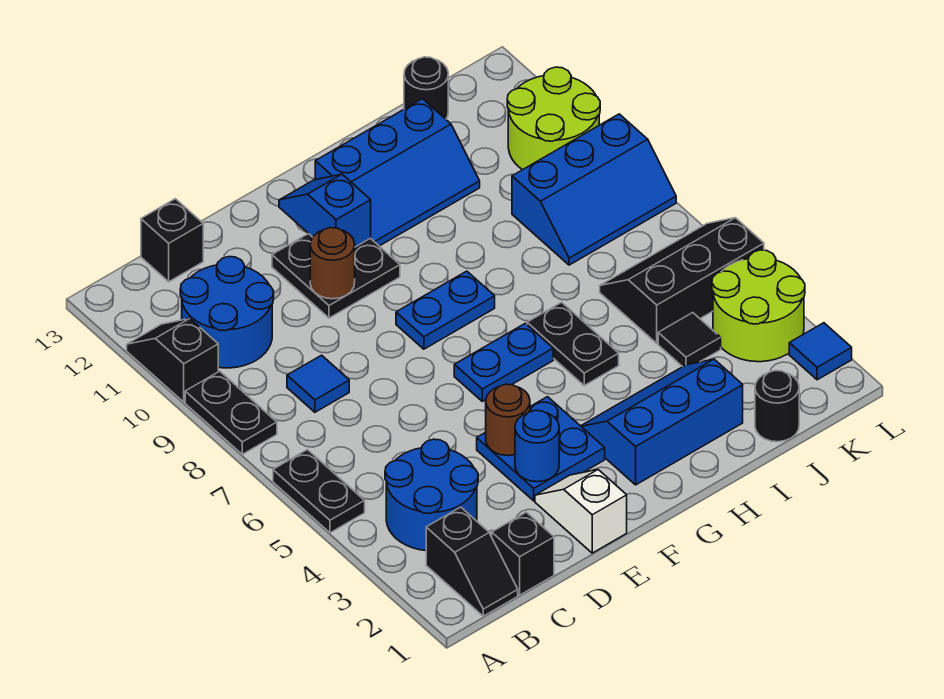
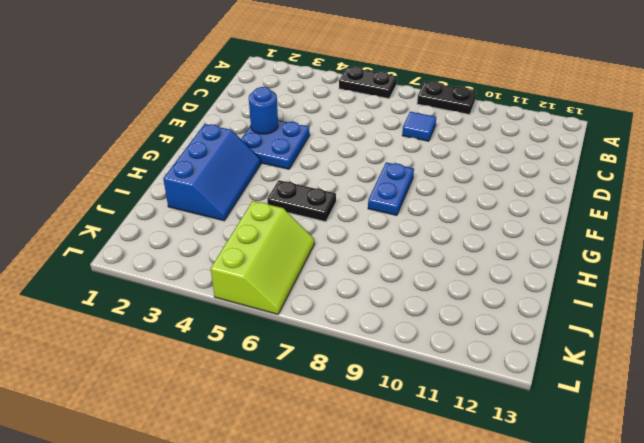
lime slope J5:L6 level 1 top 5 -> black slope J5:L6 level 1 top 5
none -> black slope A10:A11 level 1 top 10
none -> black slope B1:B2 level 1 top 2
none -> blue round brick B3:C4 level 1

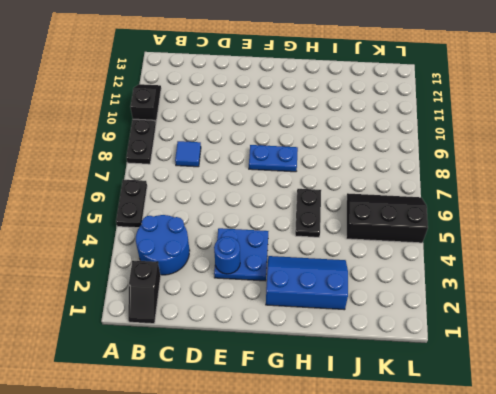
none -> blue round brick B10:C11 level 1
none -> black brick C1 level 1
none -> black brick C13 level 1

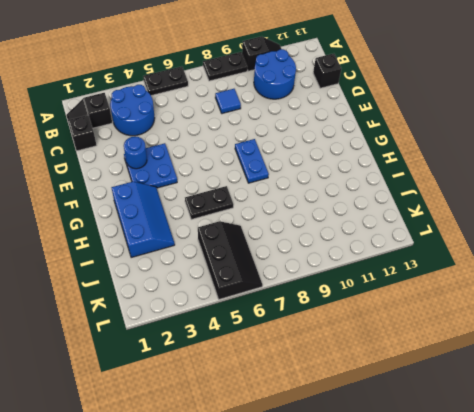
none -> white slope E1:E2 level 1 top 1
none -> black plate E10:F11 level 1
none -> blue plate F6:G6 level 1

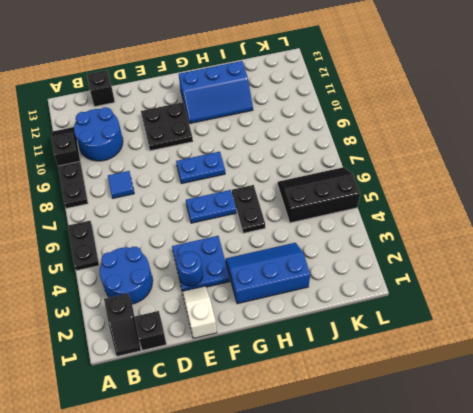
none -> black round brick J1 level 1
none -> black tile J4 level 1
none -> blue slope J8:L9 level 1 top 9

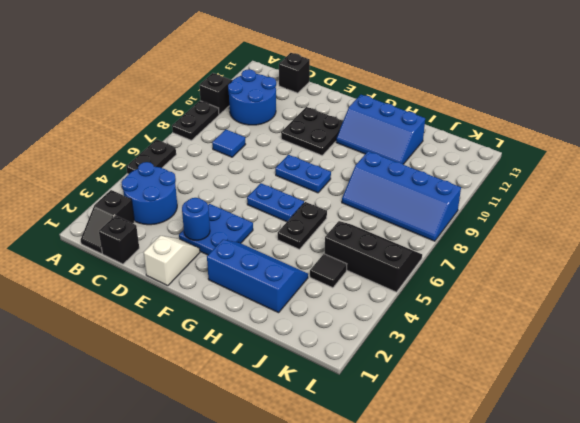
blue slope I8:L9 level 1 top 9 -> blue slope J8:L9 level 1 top 9
none -> black round brick J1 level 1
none -> black round brick J13 level 1
none -> lime round brick K3:L4 level 1

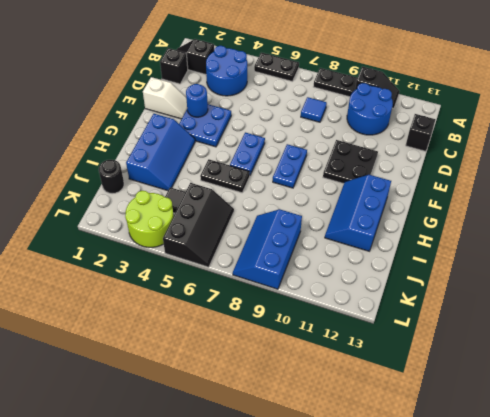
none -> black round brick J13 level 1
none -> lime round brick K10:L11 level 1
none -> blue tile L2 level 1

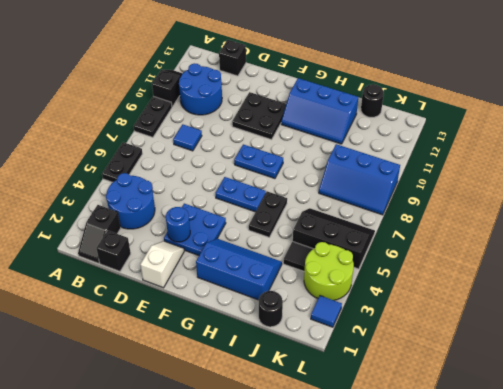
none -> lime round brick K10:L11 level 1
none -> brown round brick E4 level 2
none -> brown round brick E10 level 2

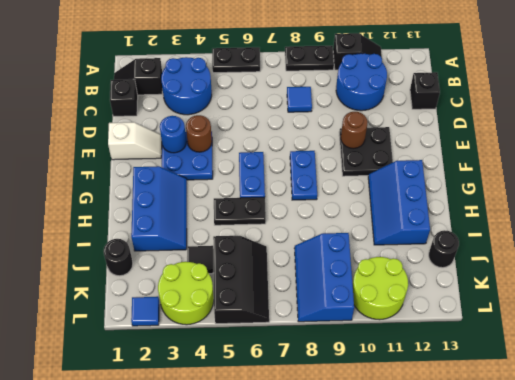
none -> blue slope F11:F12 level 2 top 11

